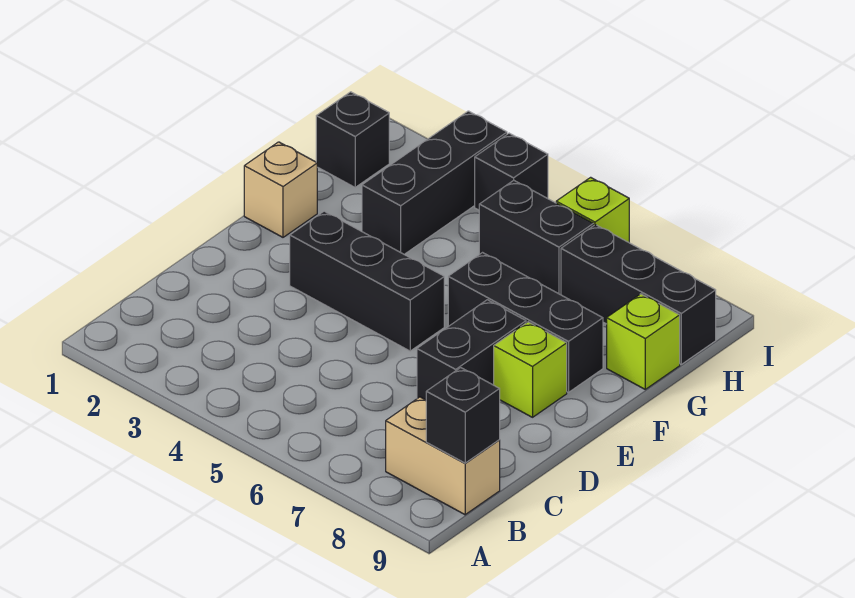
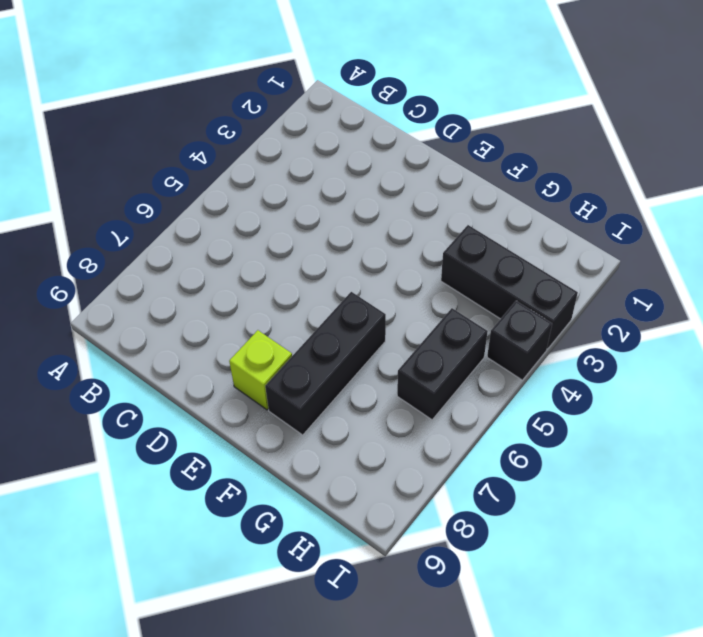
none -> tan brick B8:B9 level 1
none -> black brick D7:E7 level 1
none -> black brick E3:E5 level 1

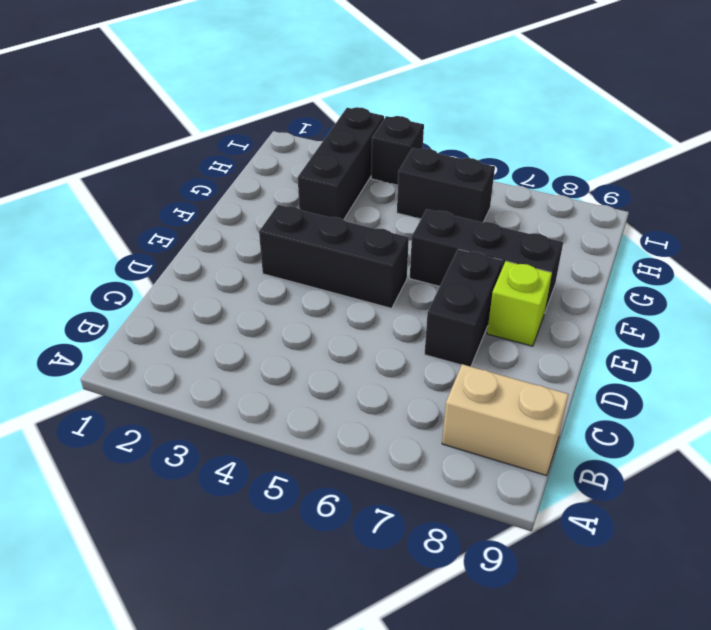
none -> tan brick F1 level 1
none -> lime brick G9 level 1
none -> black brick H1 level 1

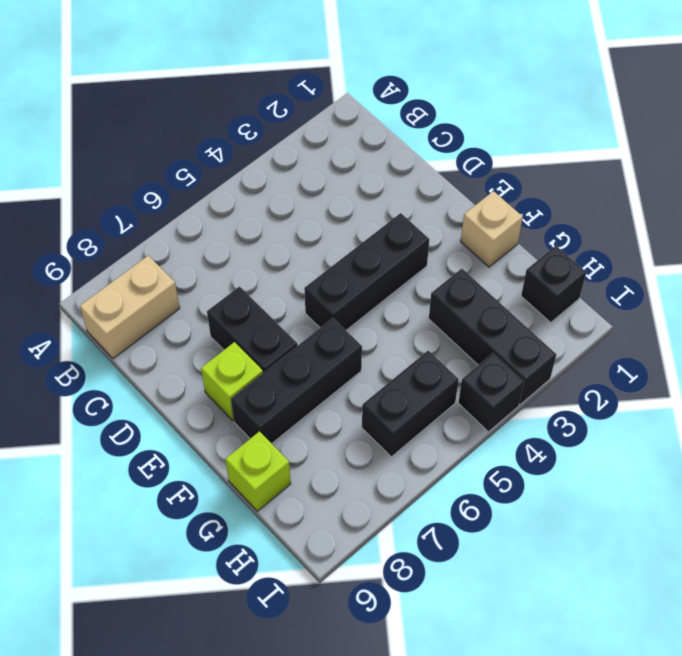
none -> black brick H7:H9 level 1
none -> lime brick I6 level 1
none -> black brick B9 level 2

